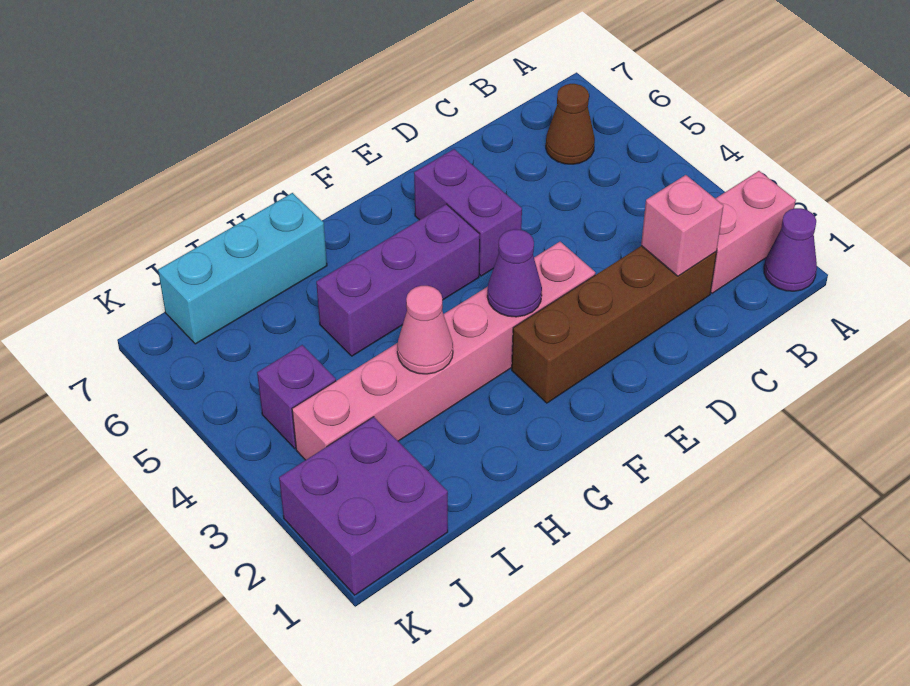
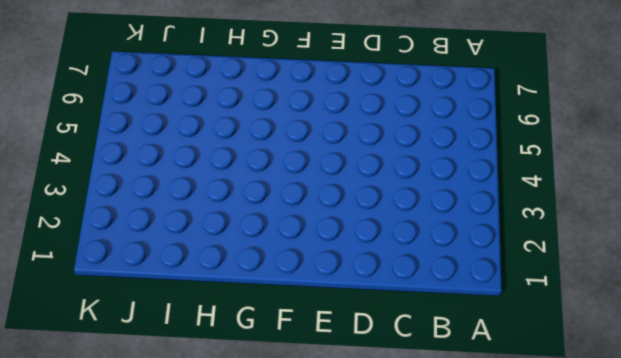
none -> purple cone A1 level 1
none -> pink brick A2:B2 level 1
none -> brown cone B6 level 1

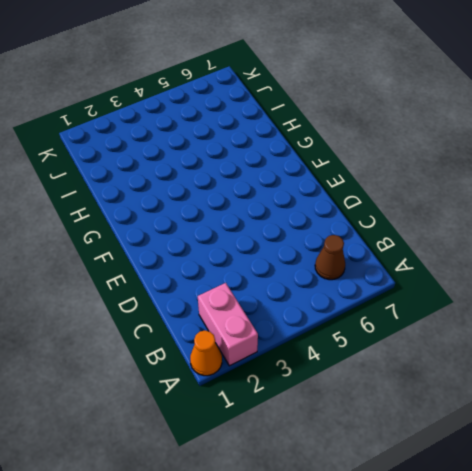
orange cone A1 level 1 -> purple cone A1 level 1
none -> brown brick C2:F2 level 1
none -> pink brick E3:J3 level 1
none -> purple brick E5:E6 level 1

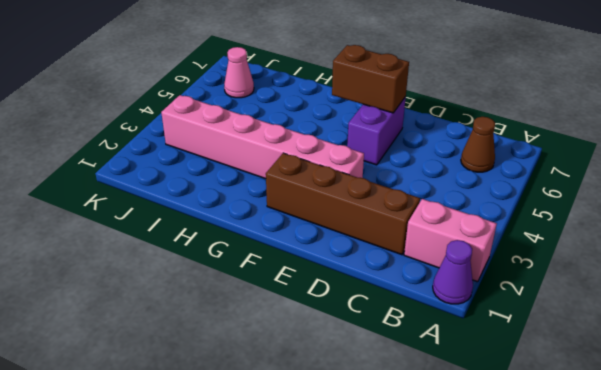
brown brick E6:F6 level 2 -> none
pink cone J6 level 1 -> pink cone H3 level 2
none -> purple brick F5:H5 level 1
none -> cyan brick H7:J7 level 1
none -> purple brick J1:K2 level 1

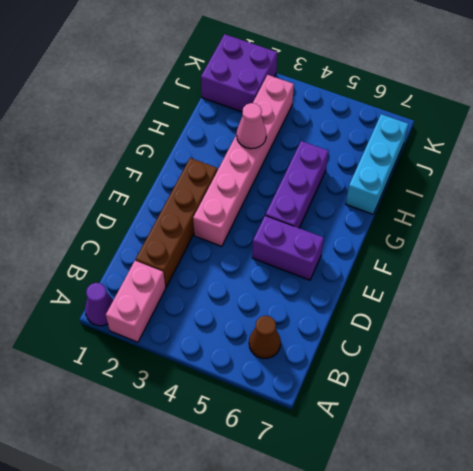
none -> purple brick J4 level 1
none -> pink brick C2 level 2
none -> purple cone F3 level 2

